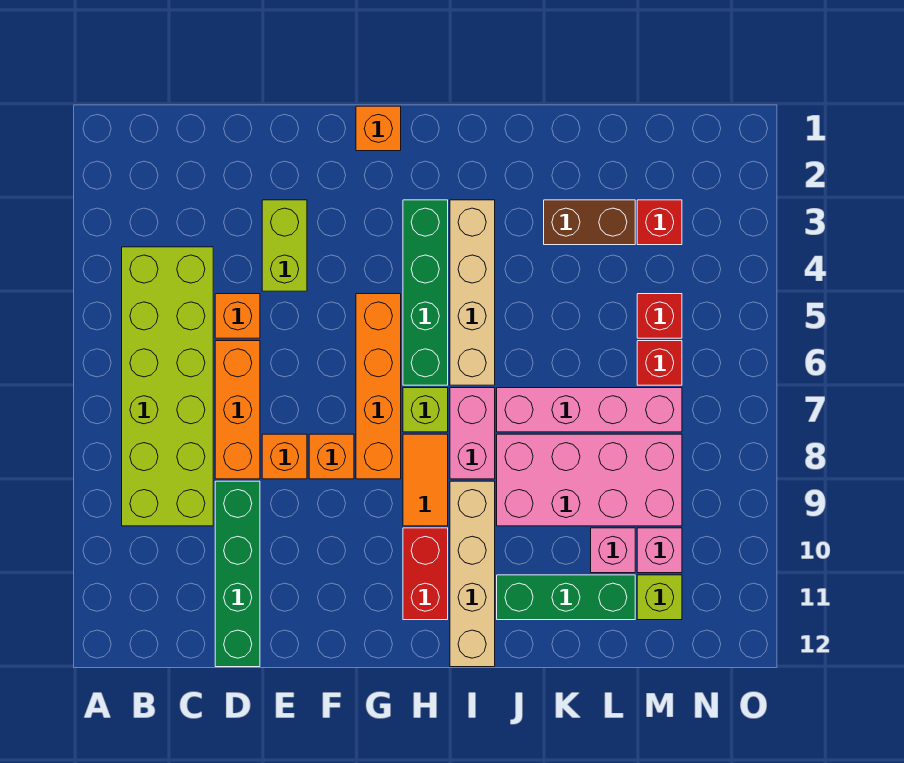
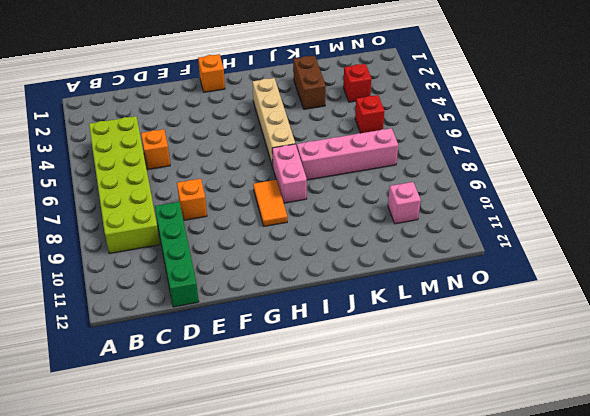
brown brick K2:K3 level 1 -> brown brick K3:L3 level 1
none -> orange brick D6:D8 level 1
none -> lime brick E3:E4 level 1
none -> orange brick F8 level 1

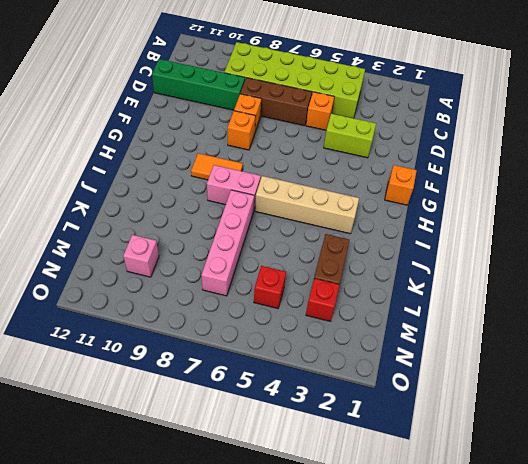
brown brick D6:D8 level 1 -> orange brick D6:D8 level 1
none -> orange brick G5:G8 level 1
none -> green brick H3:H6 level 1
none -> lime brick H7 level 1

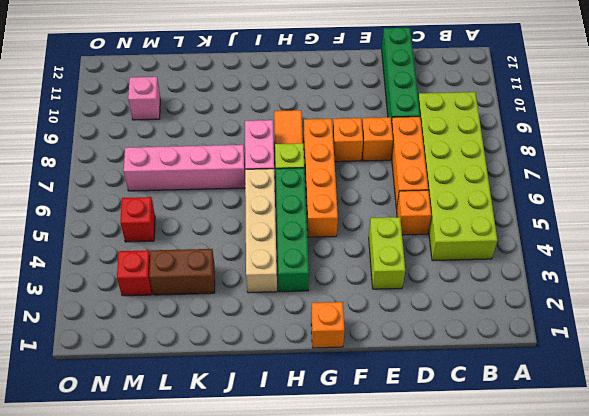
none -> red brick H10:H11 level 1
none -> tan brick I9:I12 level 1
none -> pink brick J8:M9 level 1

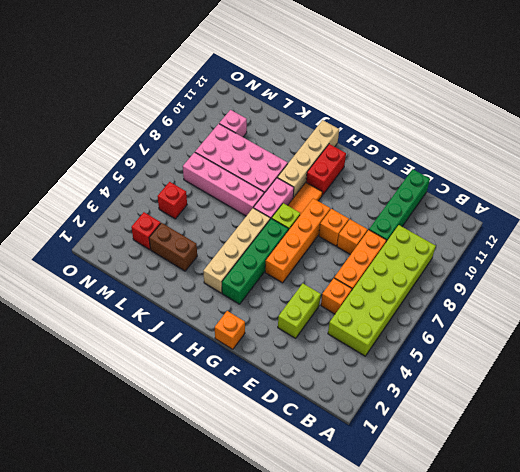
none -> green brick J11:L11 level 1
none -> pink brick L10 level 1
none -> red brick M6 level 1

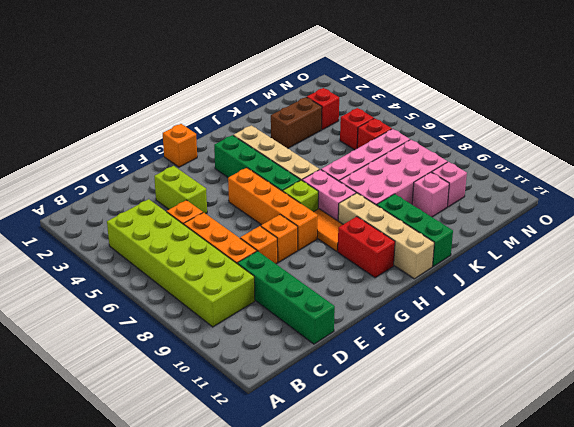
green brick J10:J12 level 1 -> green brick J11:L11 level 1
none -> lime brick M11 level 1

